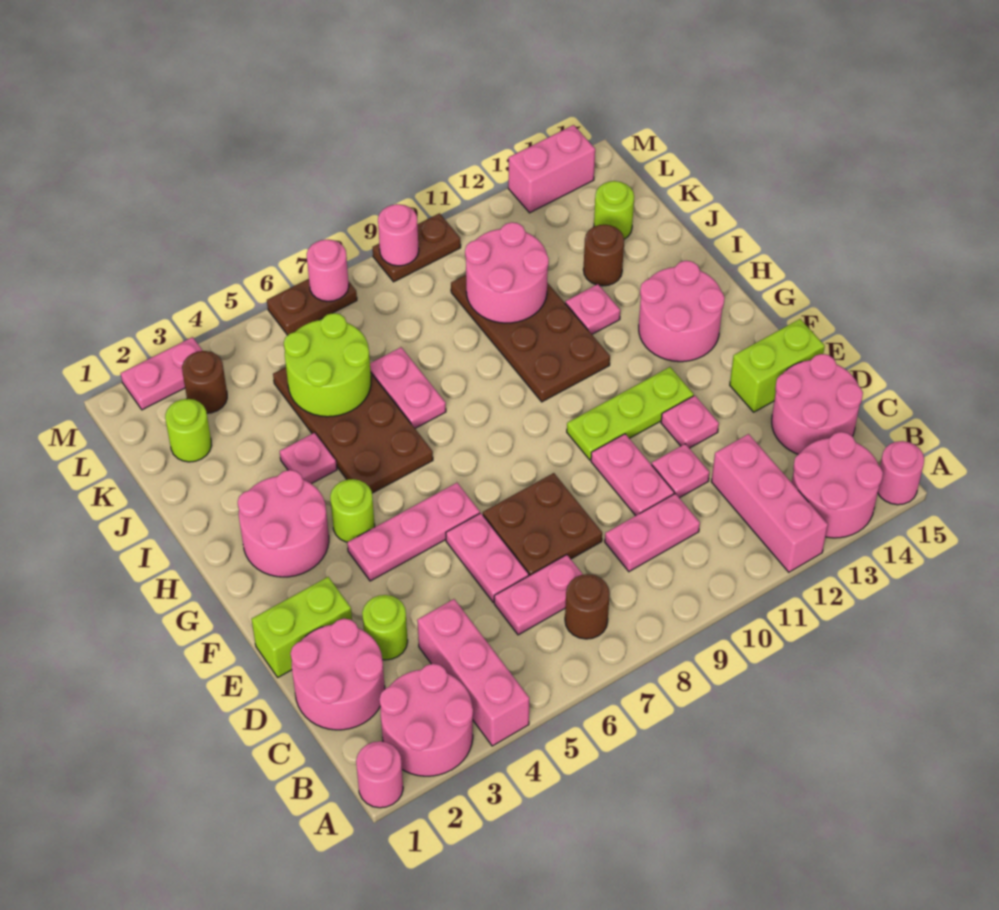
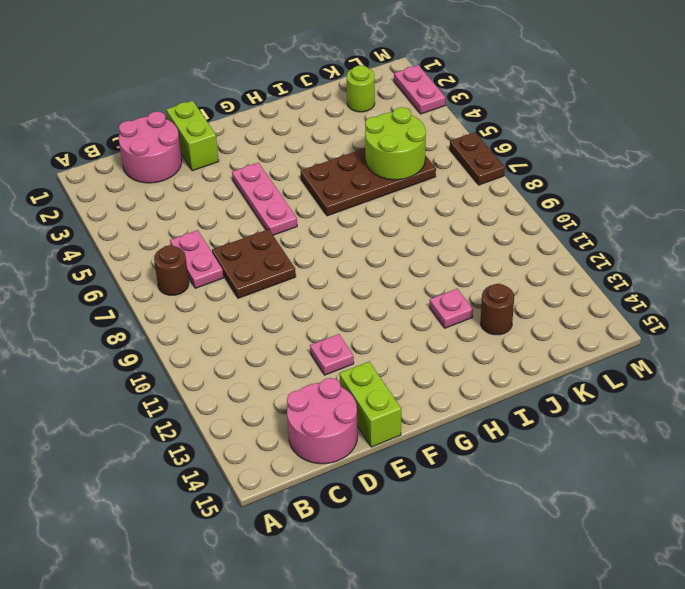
none -> pink round brick A1 level 1
none -> pink round brick A2:B3 level 1
none -> pink brick A4:C4 level 1
none -> pink brick A12:C12 level 1

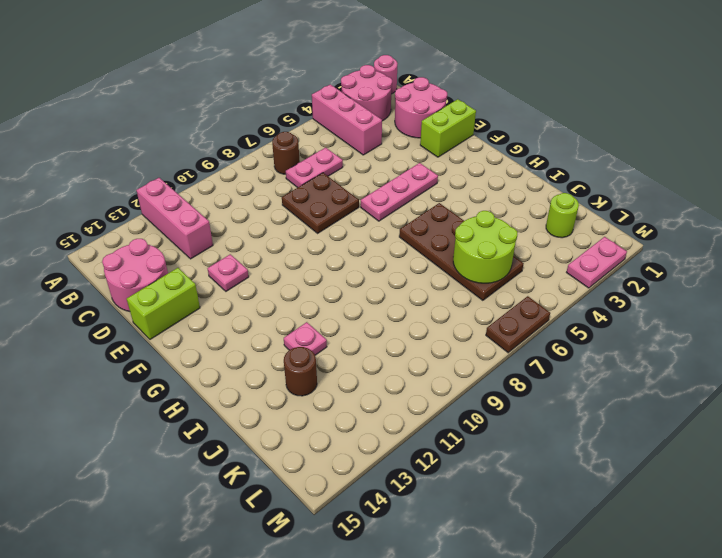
none -> pink round brick A13:B14 level 1
none -> pink round brick A15 level 1
none -> pink plate C9:C10 level 1
none -> lime round brick D3 level 1

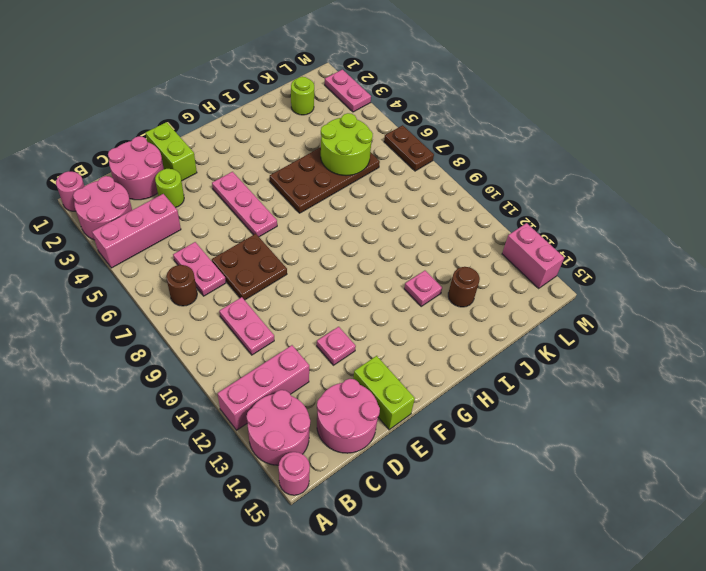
none -> pink plate D6:E6 level 1
none -> pink plate D10:E10 level 1
none -> pink plate D11 level 1
none -> lime plate F10:F12 level 1

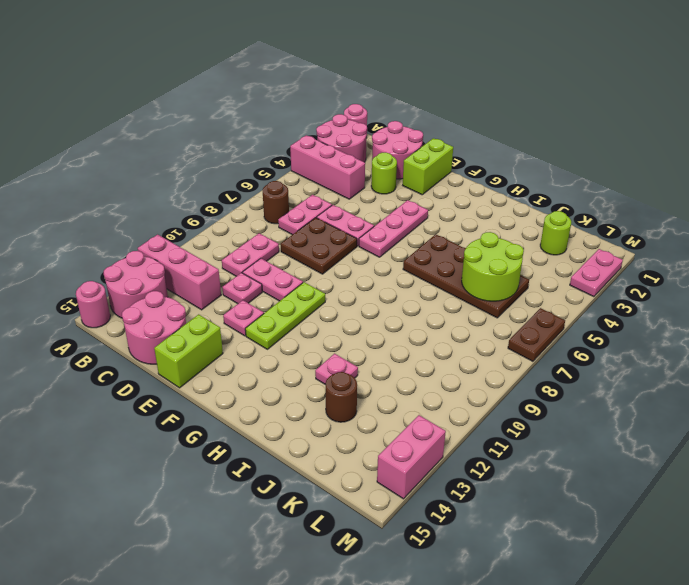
none -> pink round brick G2:H3 level 1
none -> lime round brick G4 level 1
none -> pink round brick G13:H14 level 1
none -> brown plate H10:K11 level 1

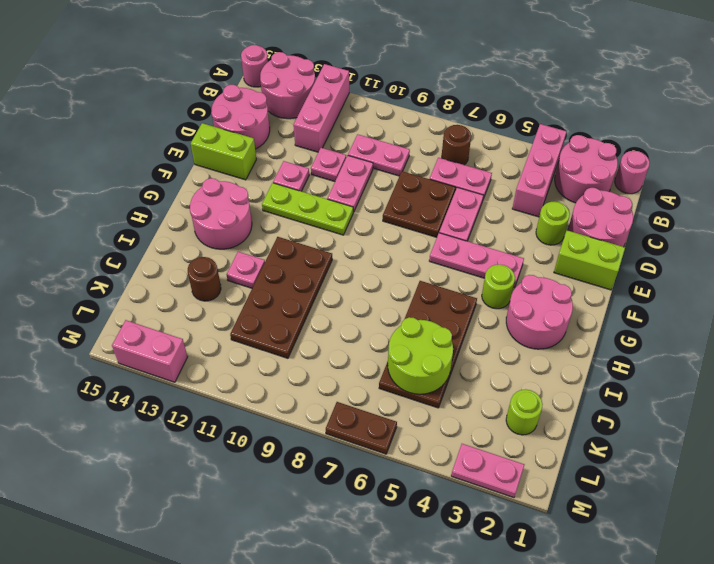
none -> pink plate I4 level 1
none -> pink plate I7:J7 level 1
none -> lime round brick K14 level 1
none -> brown round brick L3 level 1

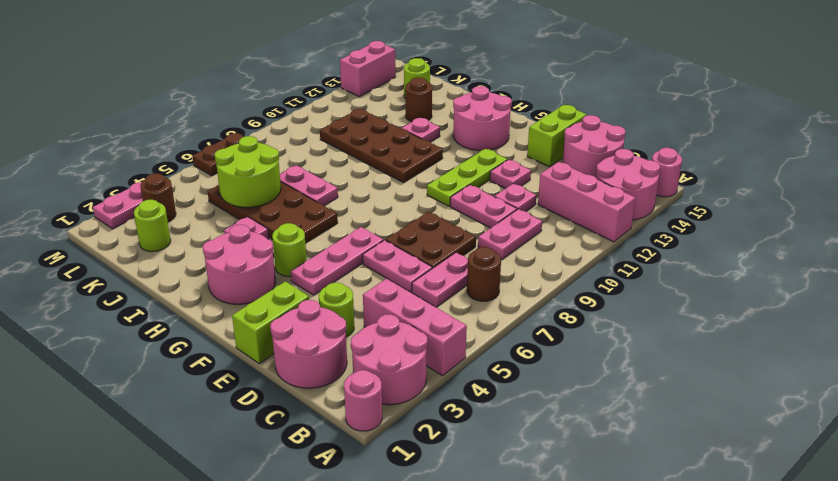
none -> brown plate M9:M10 level 1
none -> pink round brick J10:K11 level 2
none -> pink round brick M7 level 2
none -> pink round brick M9 level 2

